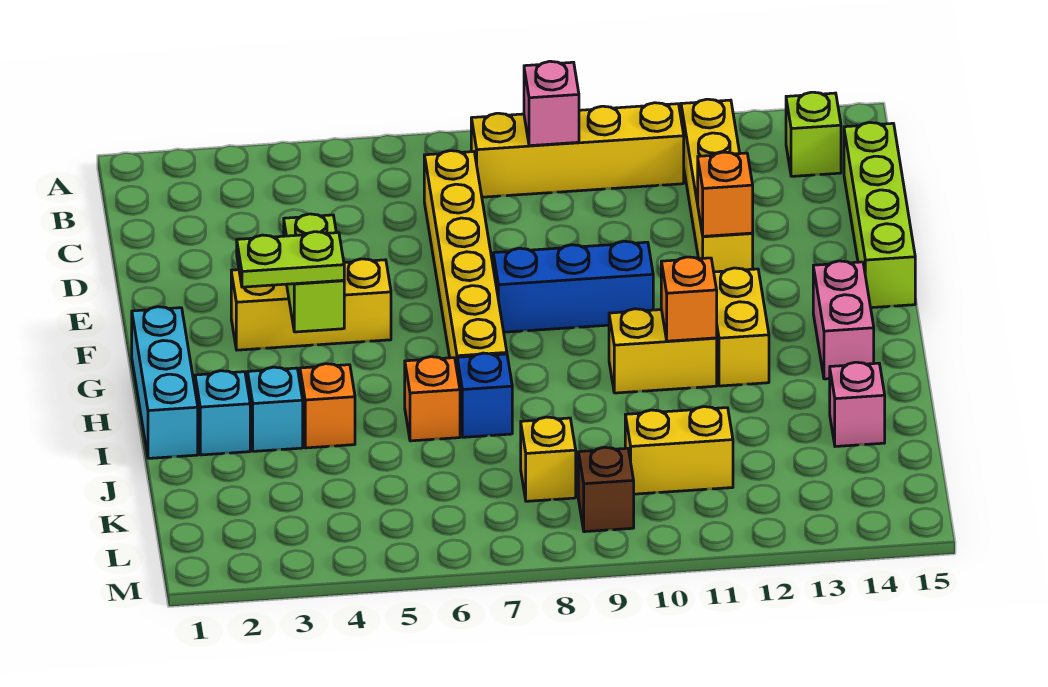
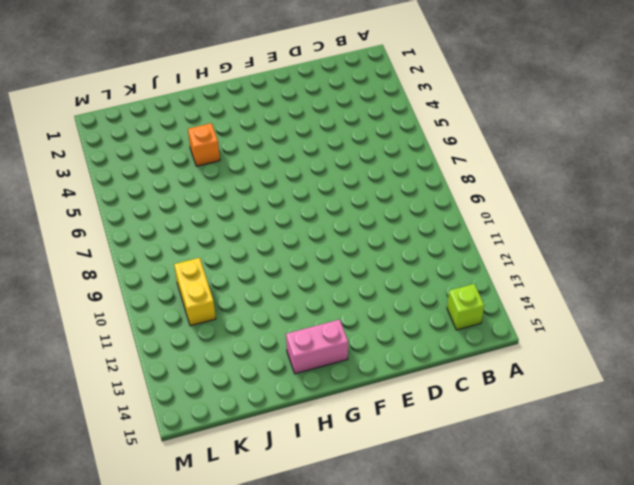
none -> yellow brick B8:B11 level 1
none -> yellow brick B12:E12 level 1
none -> yellow brick C7:H7 level 1

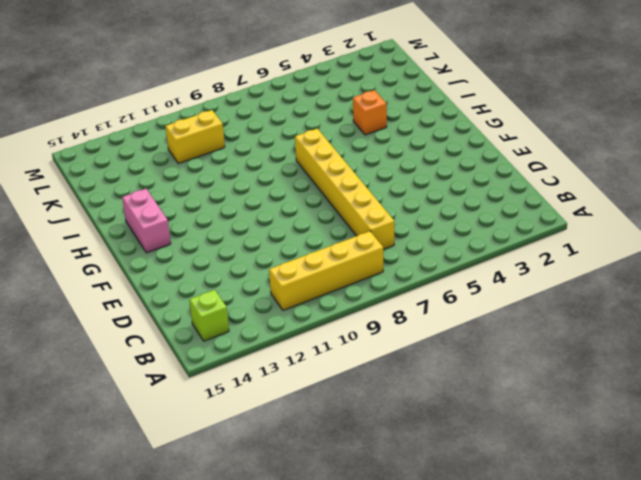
none -> yellow brick B12:E12 level 1
none -> lime brick C15:F15 level 1
none -> yellow brick F3:F5 level 1

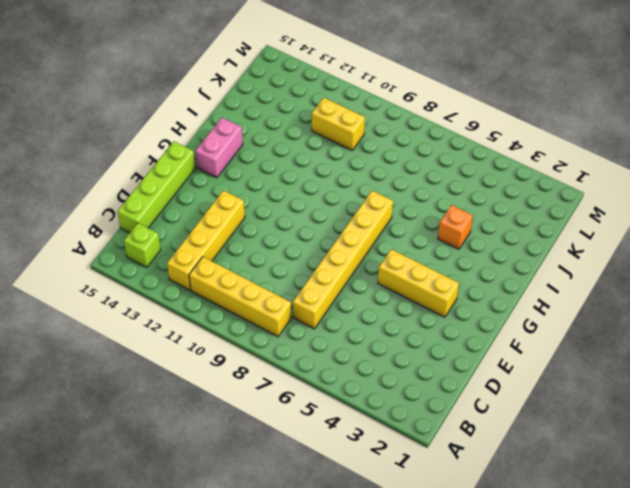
none -> blue brick F8:F10 level 1
none -> cyan brick G1:I1 level 1
none -> yellow brick G12:H12 level 1

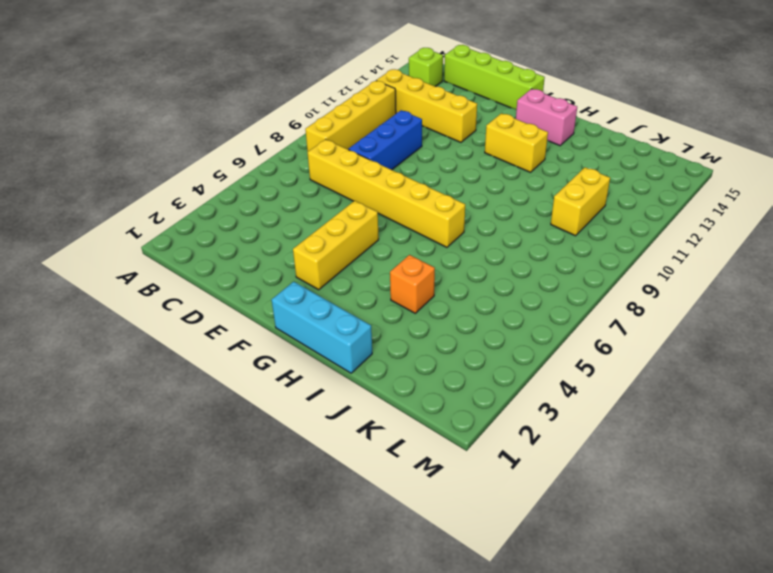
blue brick D8:D10 level 1 -> blue brick F8:F10 level 1
none -> yellow brick H10:H11 level 1
none -> cyan brick I2 level 1
none -> cyan brick I3 level 1

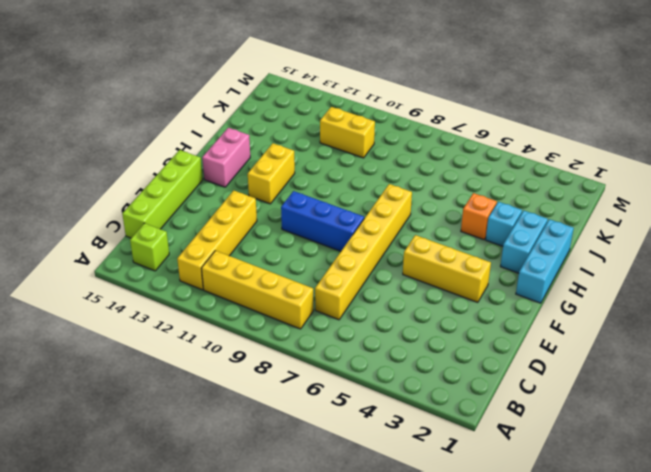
cyan brick H2:I2 level 1 -> cyan brick I2 level 1
none -> yellow brick H10:H11 level 1
none -> orange brick I6 level 1
none -> blue brick I7 level 1

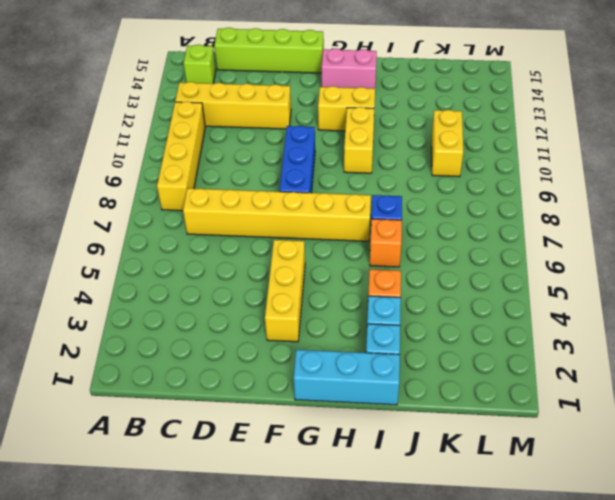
none -> pink brick J14 level 1
none -> yellow brick K8 level 1
none -> brown brick L9 level 1

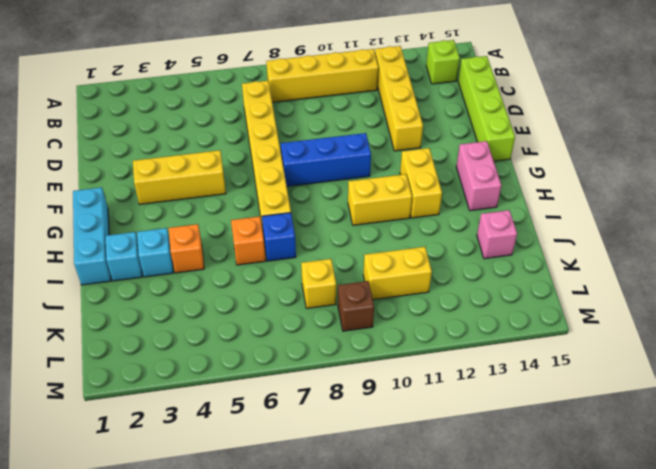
none -> pink brick B9 level 2
none -> orange brick E12 level 2
none -> lime brick F4:G4 level 2

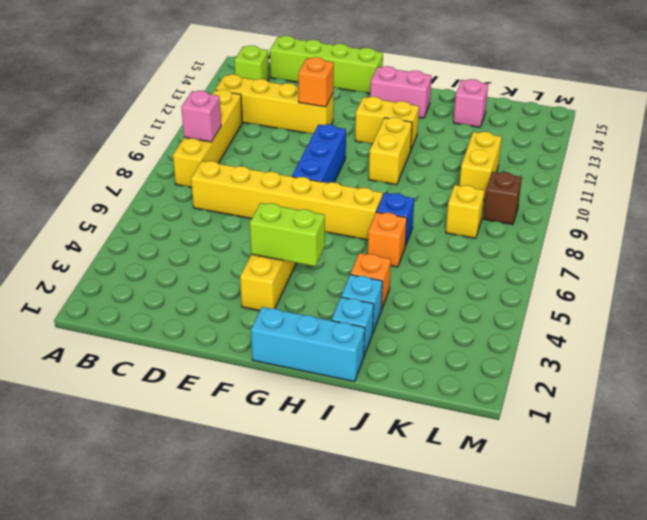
none -> orange brick H11 level 2
none -> lime plate G3:G4 level 3

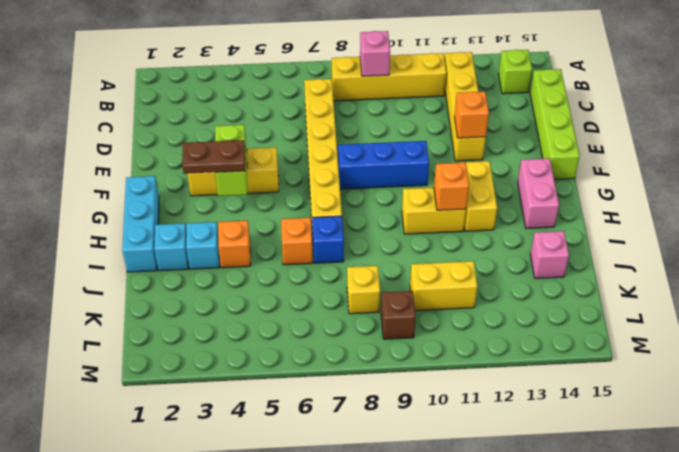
brown plate G3:G4 level 3 -> lime plate G3:G4 level 3

